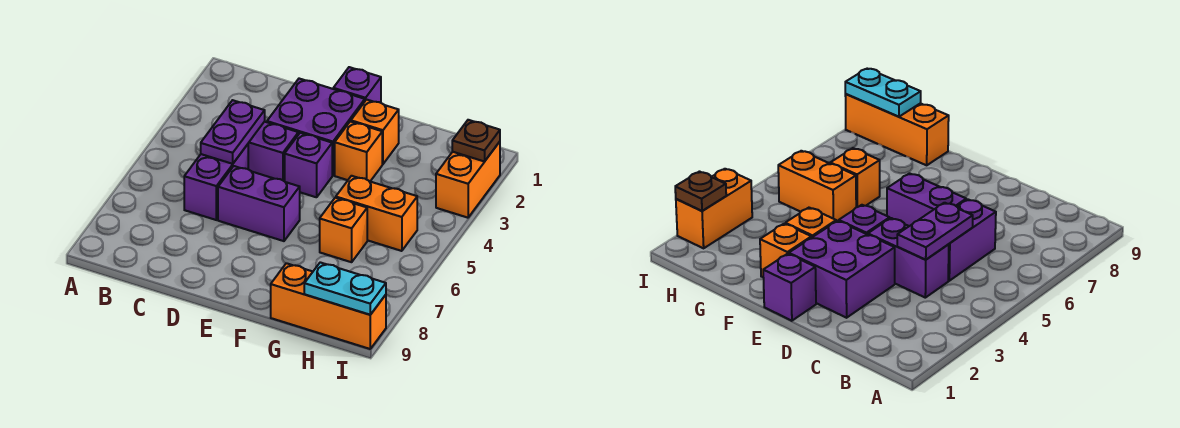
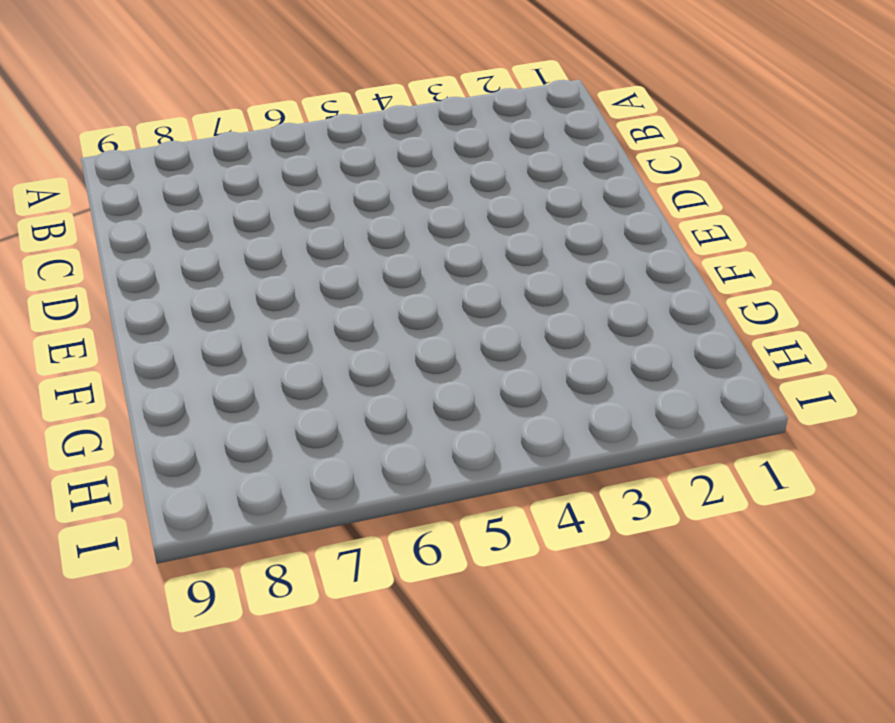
none -> purple brick C4:D4 level 1
none -> purple brick C5:C6 level 1
none -> purple brick D2:E3 level 1

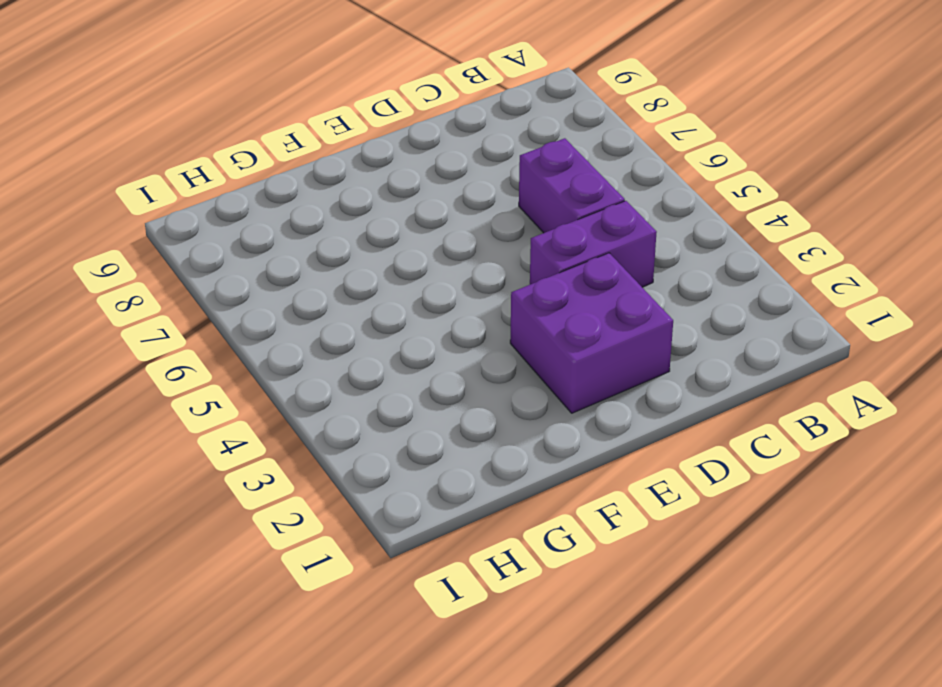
none -> purple brick D6:E6 level 1
none -> purple brick E1 level 1
none -> purple brick E4 level 1

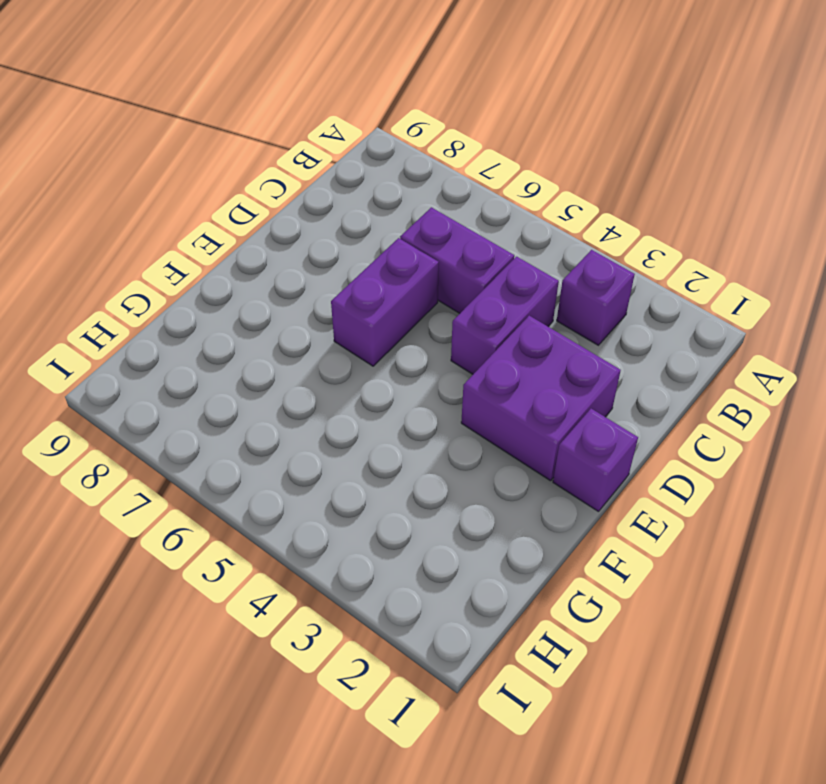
purple brick B3 level 1 -> purple brick E4 level 1
none -> orange brick F2 level 1
none -> orange brick F3 level 1
none -> orange brick G5:H5 level 1

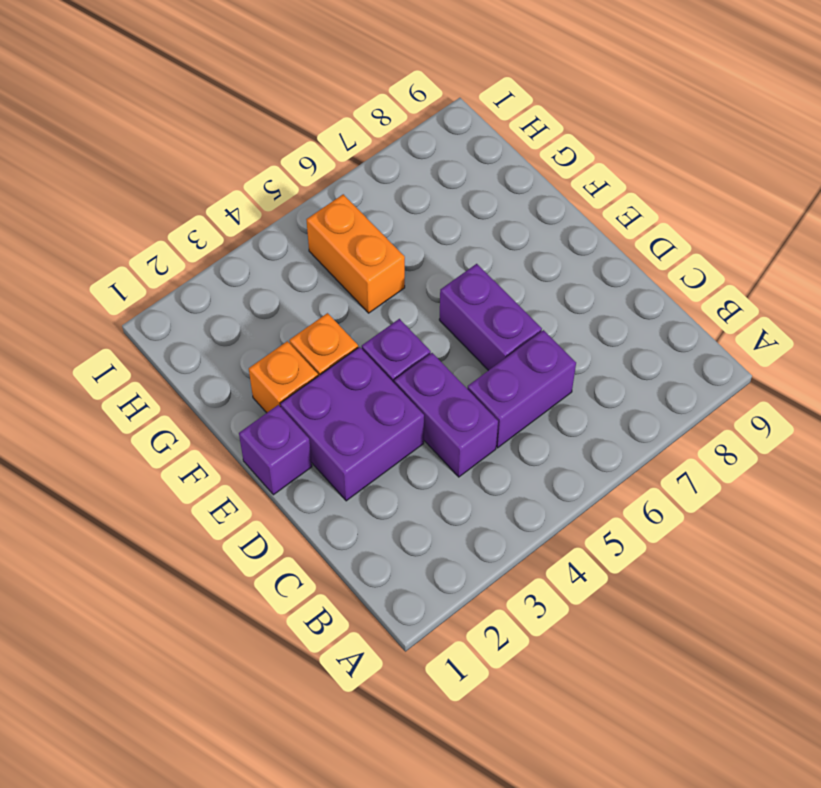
none -> orange brick G6 level 1
none -> orange brick G9:I9 level 1
none -> orange brick I2:I3 level 1

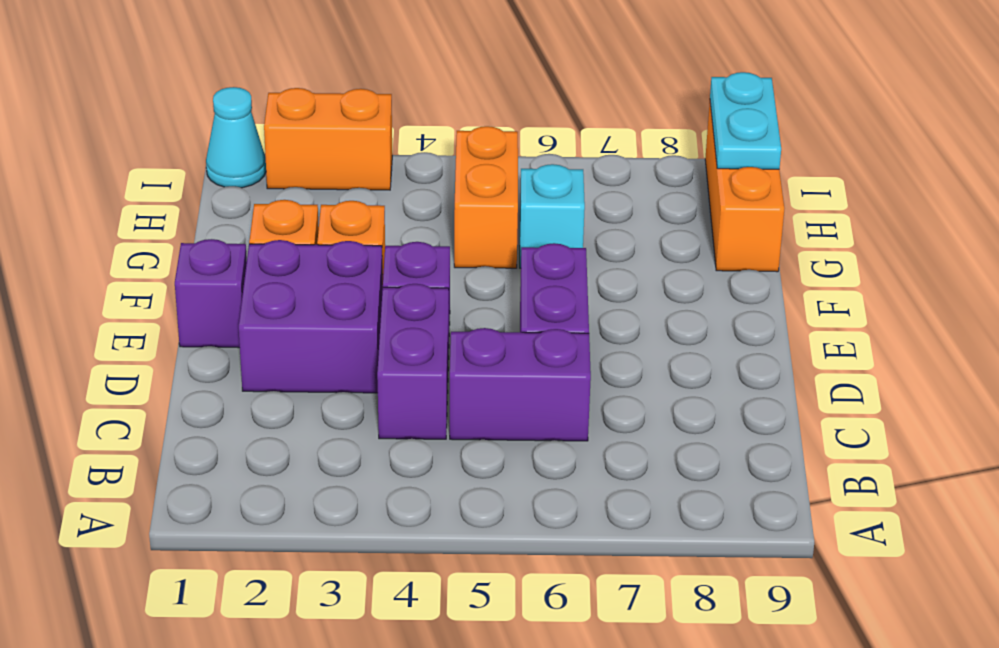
cyan brick G6 level 1 -> orange brick G6 level 1
cyan cone I1 level 1 -> none
none -> purple plate C4:C5 level 2
none -> brown plate I2 level 2

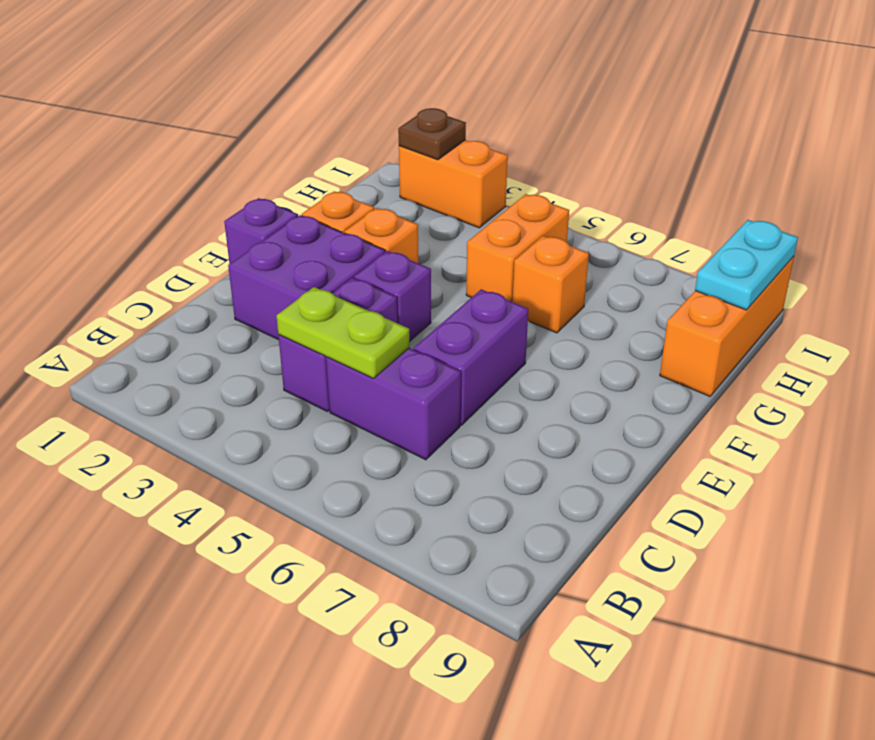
lime plate C4:C5 level 2 -> purple plate C4:C5 level 2

